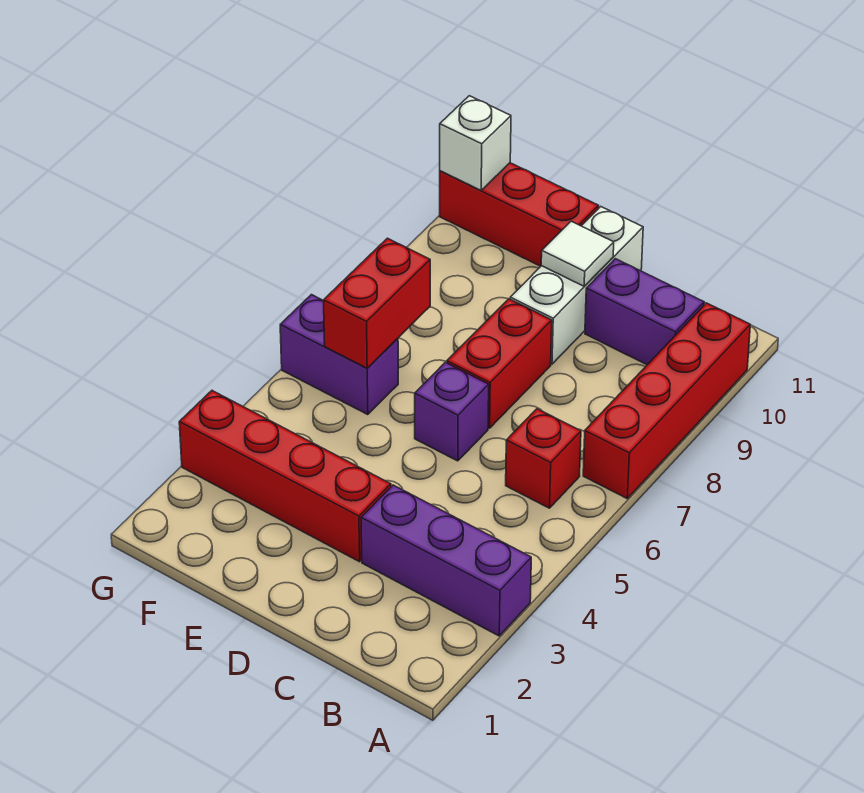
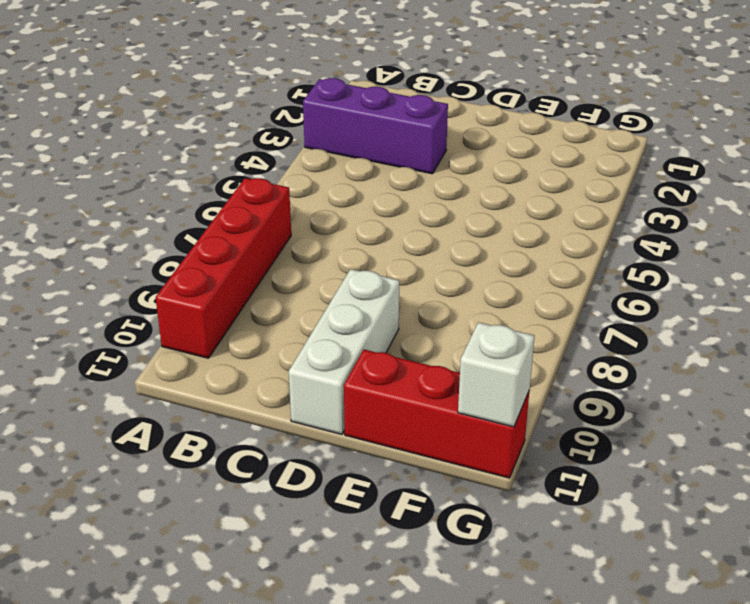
none -> red brick B6 level 1
none -> purple brick B10:C10 level 1
none -> red brick D3:G3 level 1

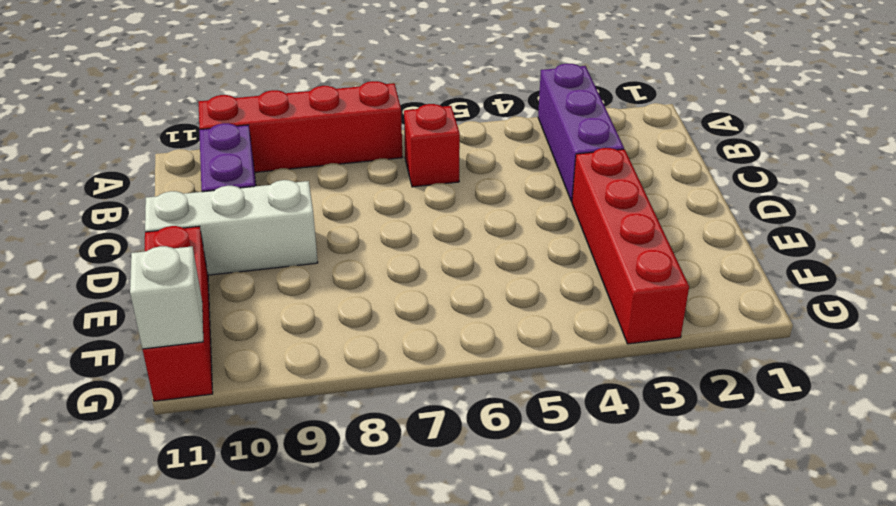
none -> purple brick D6 level 1
none -> red brick D7:D8 level 1
none -> purple brick F6:G6 level 1

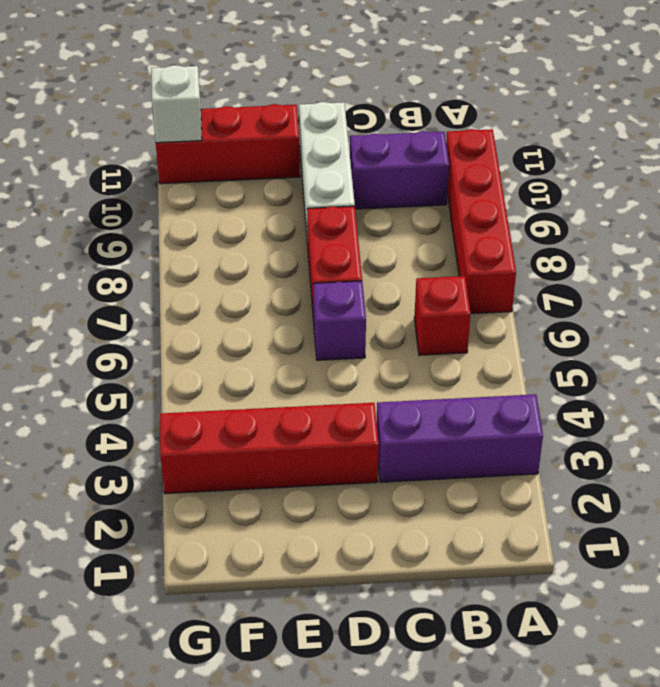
none -> purple brick F6:G6 level 1
none -> white tile D10 level 2
none -> red brick F6:F7 level 2

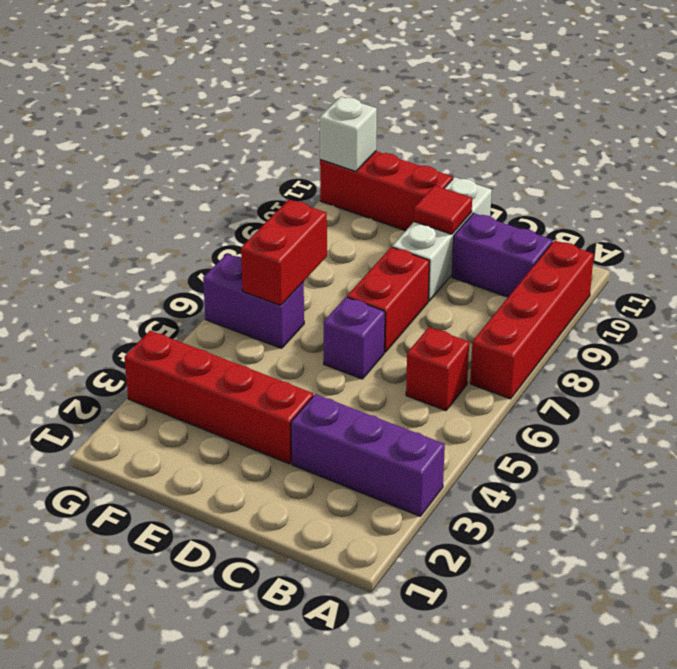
red tile D10 level 2 -> white tile D10 level 2

